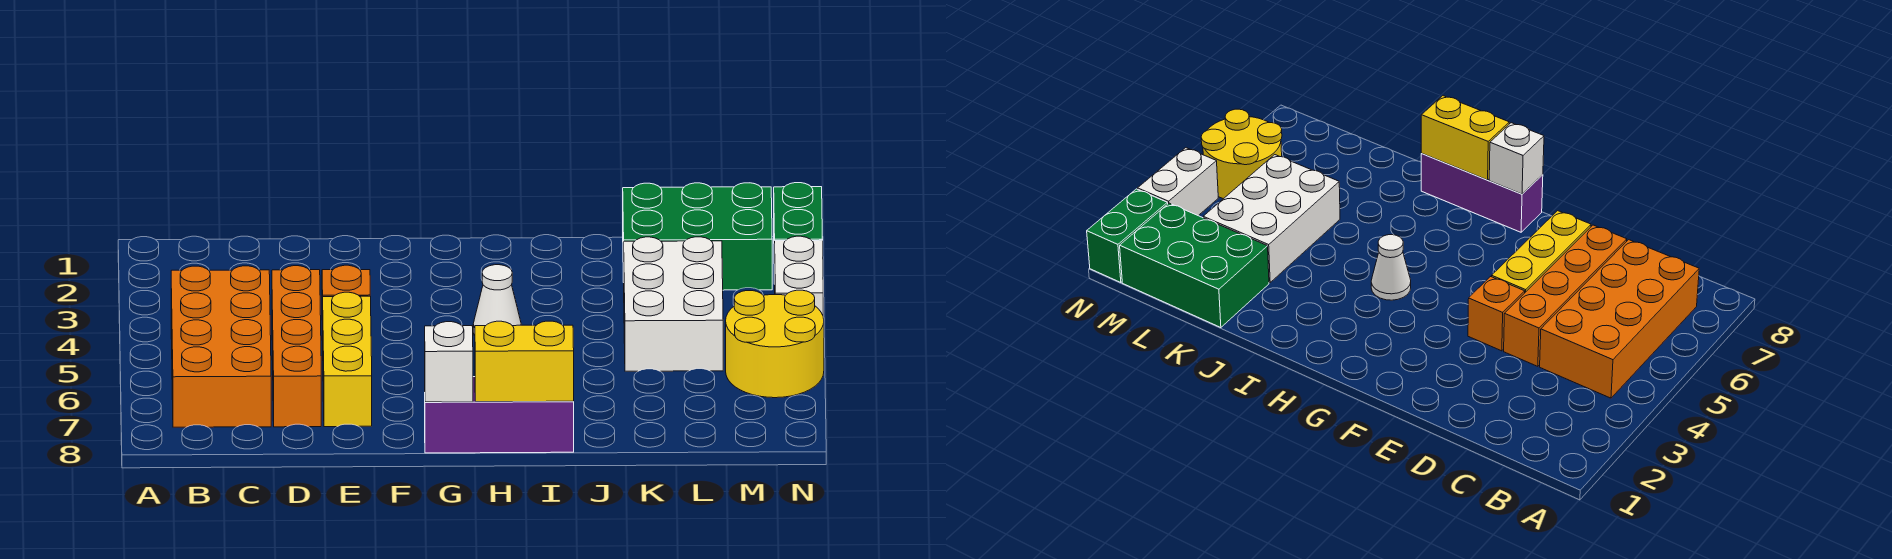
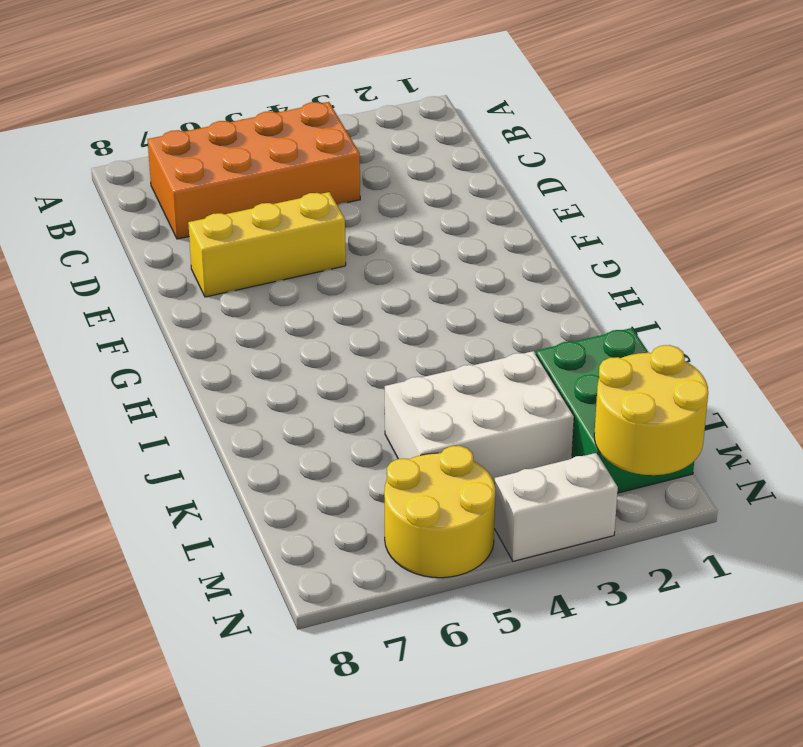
yellow round brick M1:N2 level 2 -> none
none -> orange brick D4:D7 level 1
none -> orange brick E4 level 1
none -> purple brick G8:I8 level 1

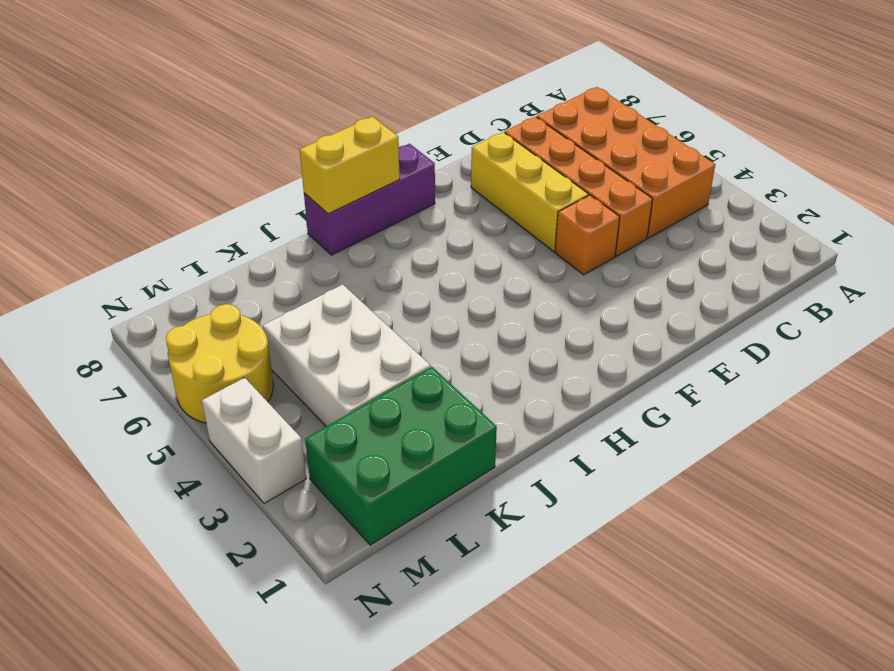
none -> white cone H4 level 1
none -> green brick N1:N2 level 1
none -> white brick G8 level 2

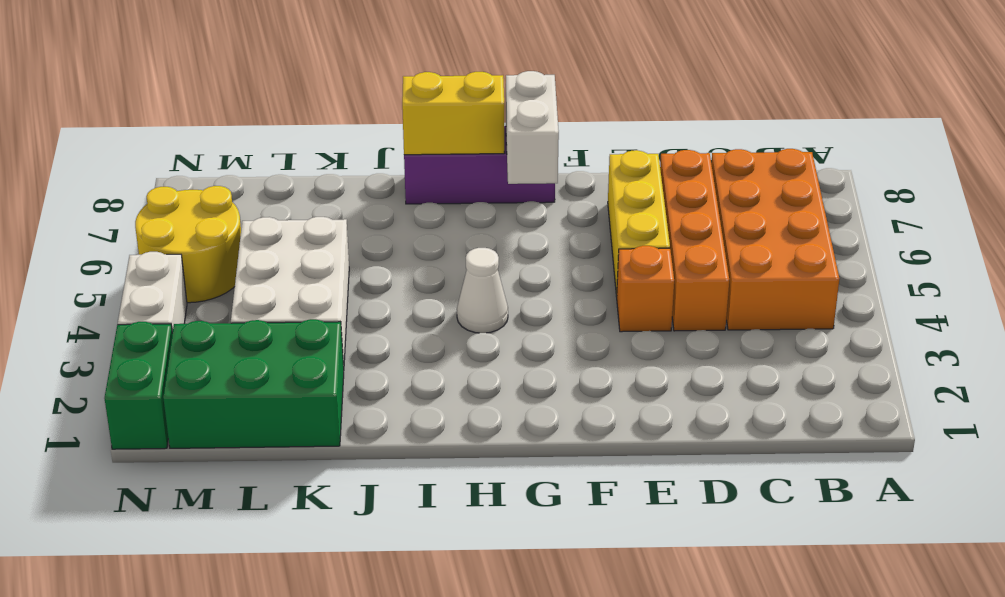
white brick G7:G8 level 2 -> white brick G8 level 2

